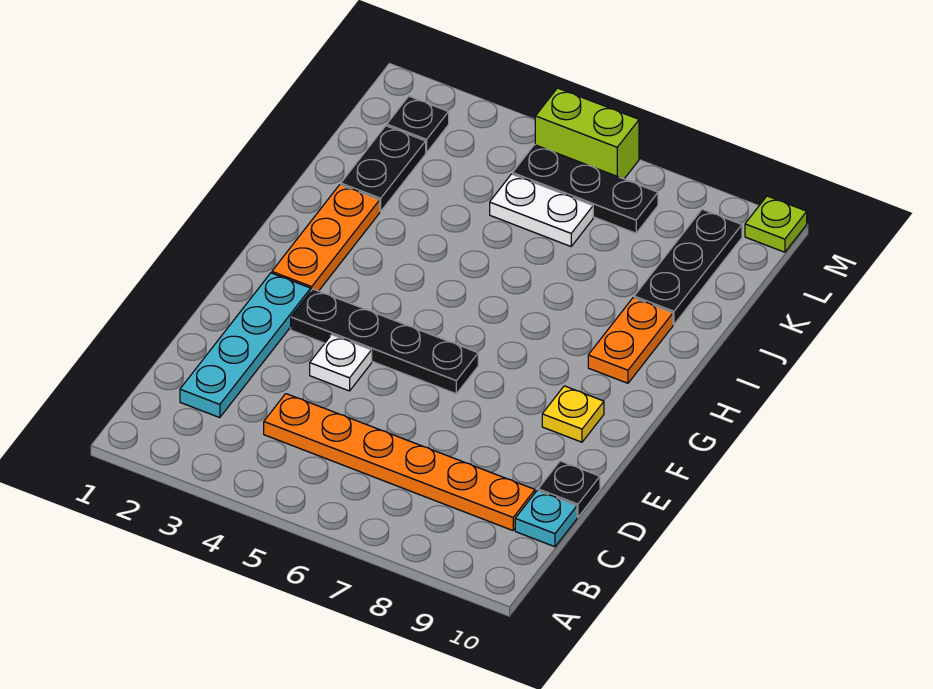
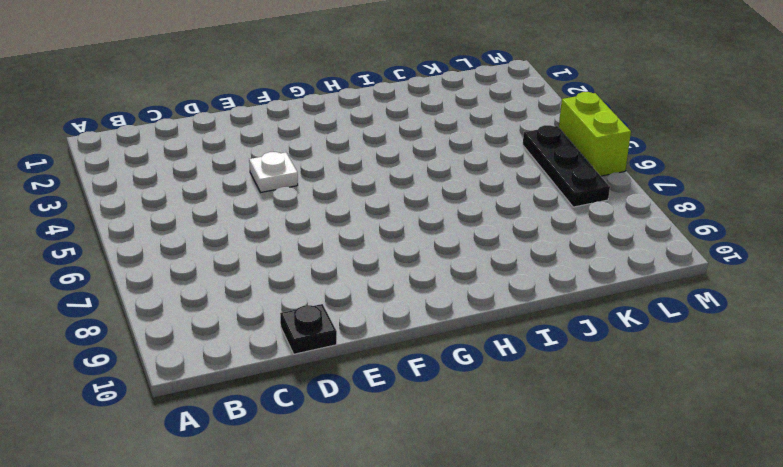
none -> cyan plate C2:F2 level 1
none -> orange plate C4:C9 level 1
none -> cyan plate C10 level 1

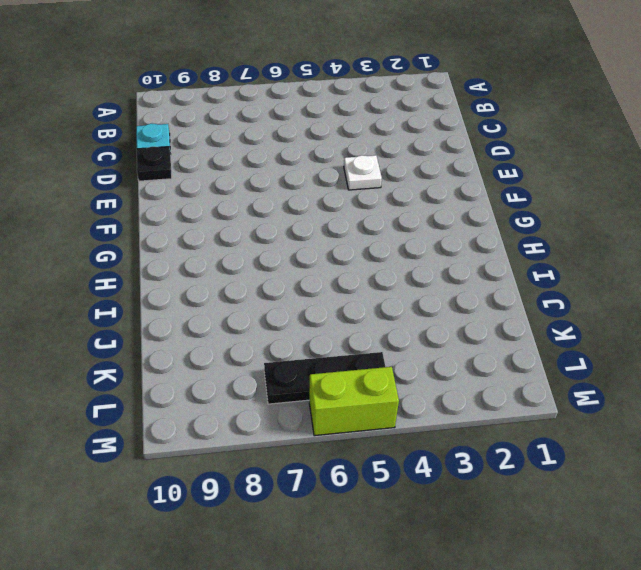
none -> cyan plate C2:F2 level 1
none -> orange plate C4:C9 level 1
none -> black plate F3:F6 level 1

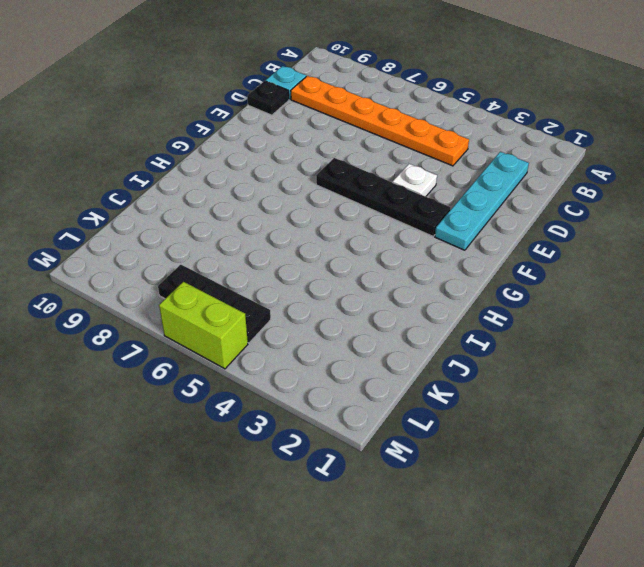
none -> yellow plate F9 level 1
none -> orange plate G2:I2 level 1
none -> orange plate H9:I9 level 1

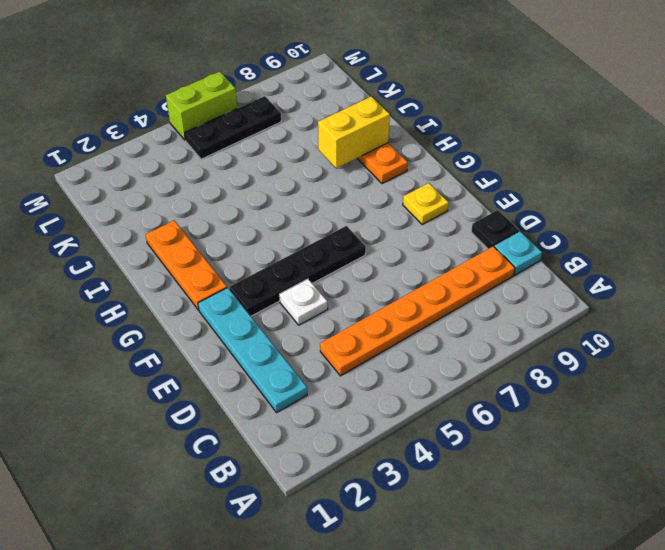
yellow brick I8:I9 level 2 -> none
none -> black plate J2:K2 level 1
none -> black plate J9:L9 level 1
none -> white plate K5:K6 level 1

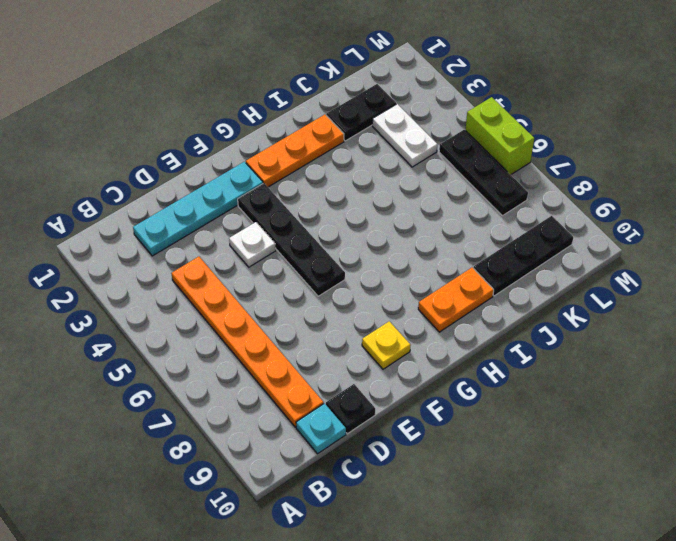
white plate K3:K4 level 1 -> white plate K5:K6 level 1
none -> black plate L2 level 1
none -> lime plate M10 level 1

